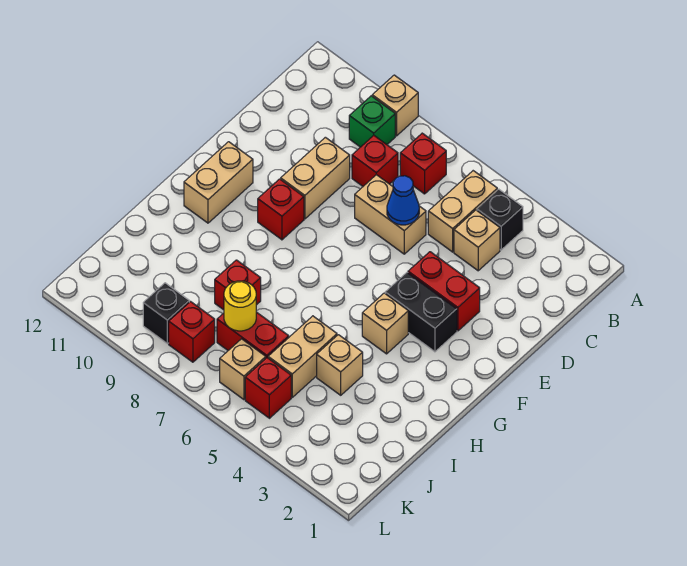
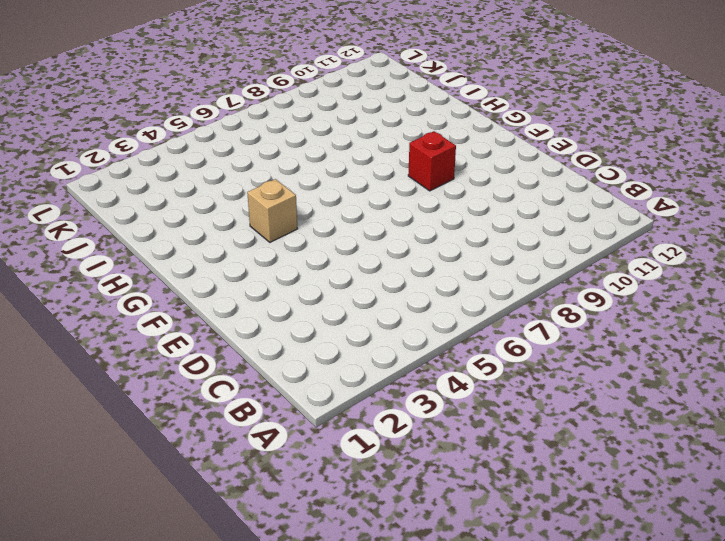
none -> tan brick A9 level 1
none -> black brick B4 level 1
none -> tan brick B5:C5 level 1

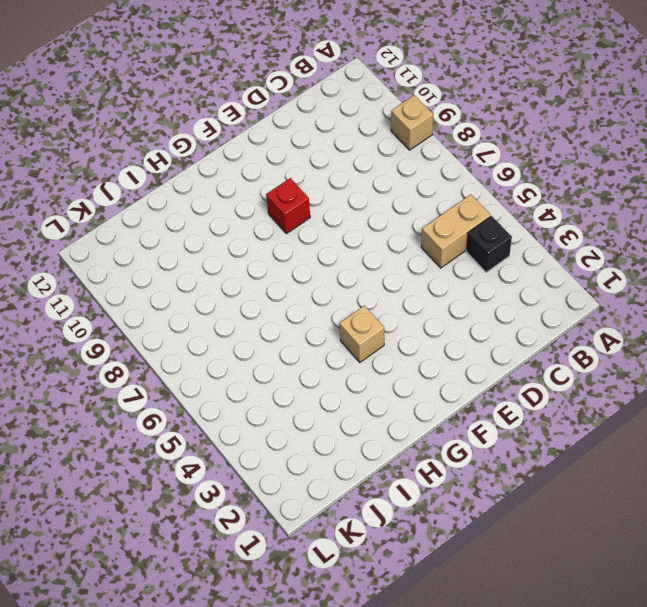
none -> red brick B7 level 1
none -> green brick B9 level 1
none -> tan brick C4 level 1

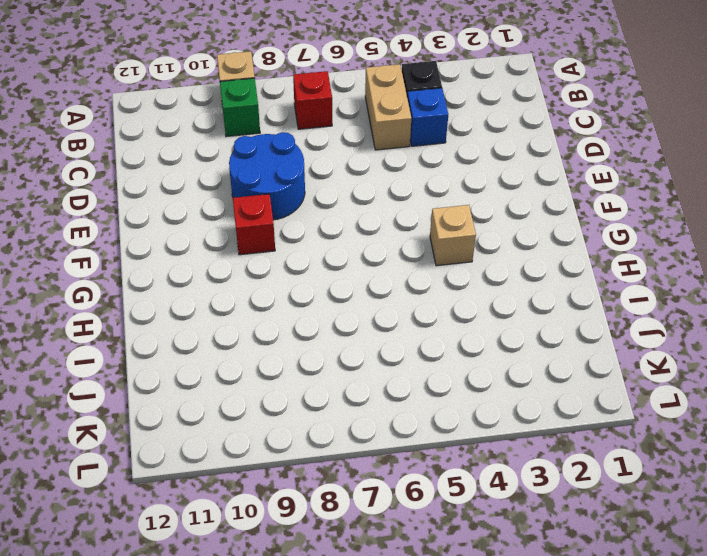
blue brick C4 level 1 -> tan brick C4 level 1
blue round brick D8:E9 level 1 -> tan brick D9:E9 level 1
none -> red brick C8 level 1
none -> tan brick D6:D7 level 1
none -> red brick E3:E4 level 1

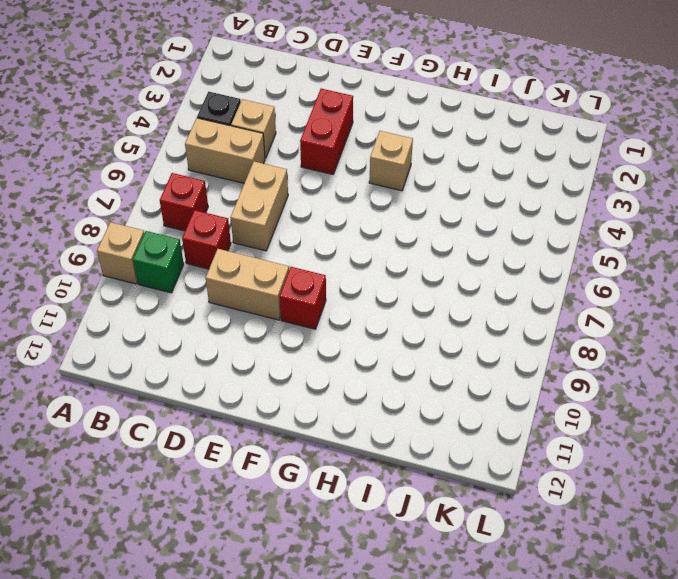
none -> black brick F3:F4 level 1
none -> tan brick F11:G11 level 1
none -> tan brick I4 level 1

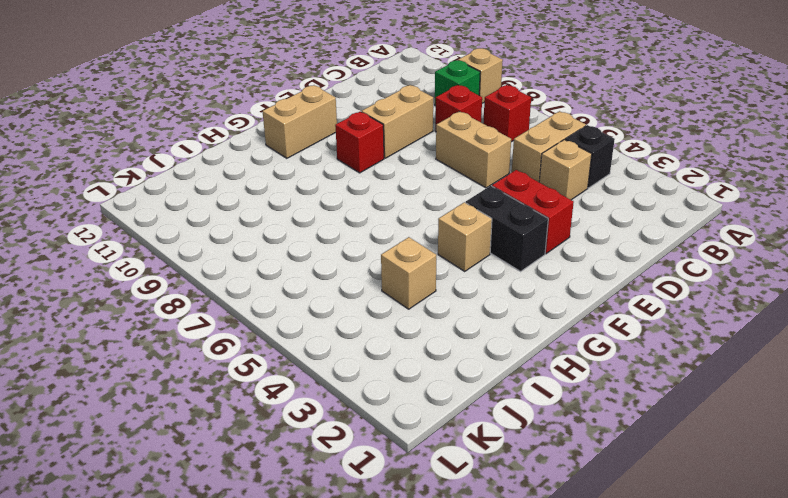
none -> tan brick I5:J5 level 1
none -> red brick I8 level 1
none -> red brick J6:J7 level 1

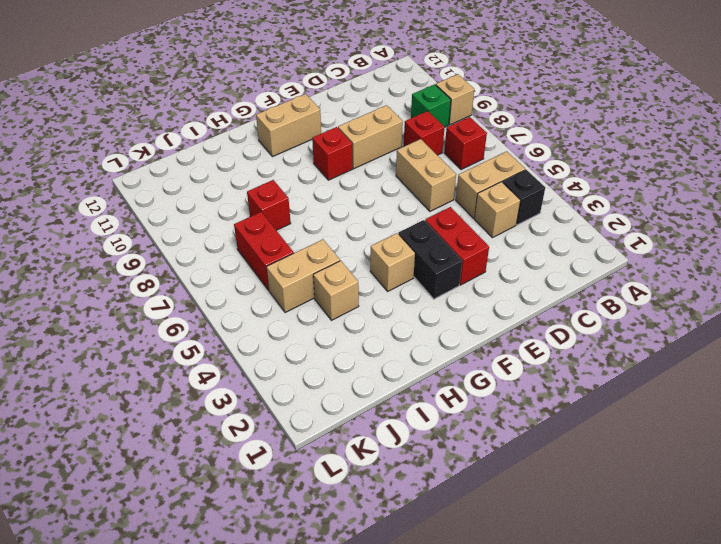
none -> red brick K5 level 1
none -> tan brick K6 level 1
none -> red brick K8 level 1

